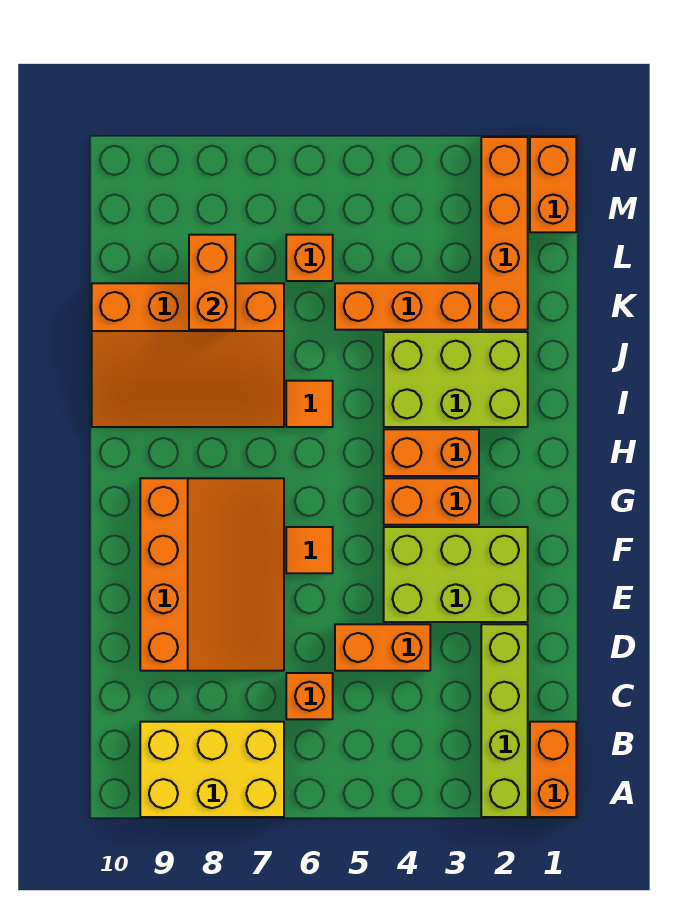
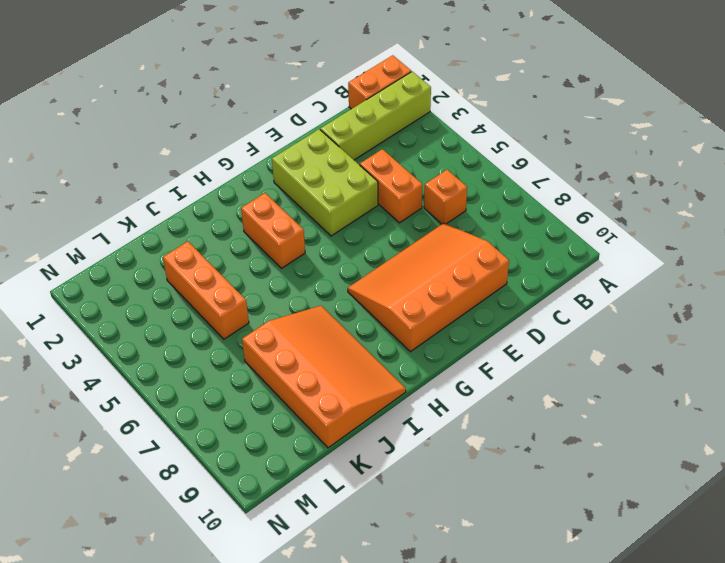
none -> yellow brick A7:B9 level 1
none -> orange tile F6 level 1
none -> orange brick G3:G4 level 1

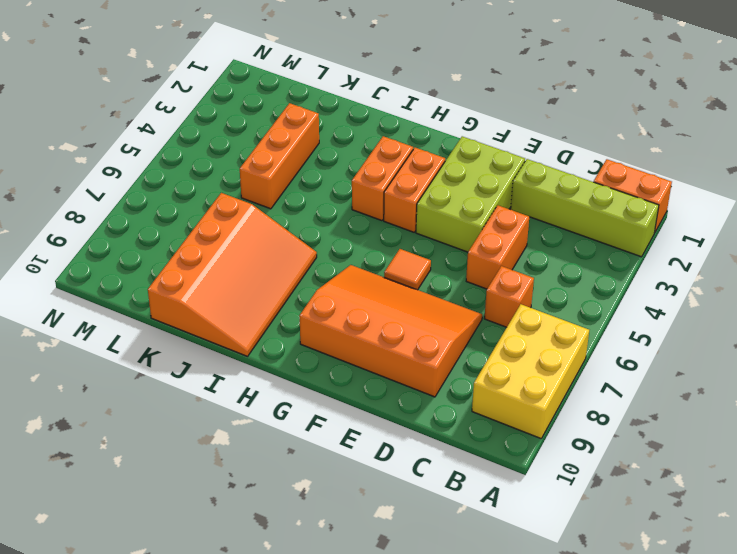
none -> lime brick I2:J4 level 1
none -> orange tile I6 level 1
none -> orange brick K2:N2 level 1

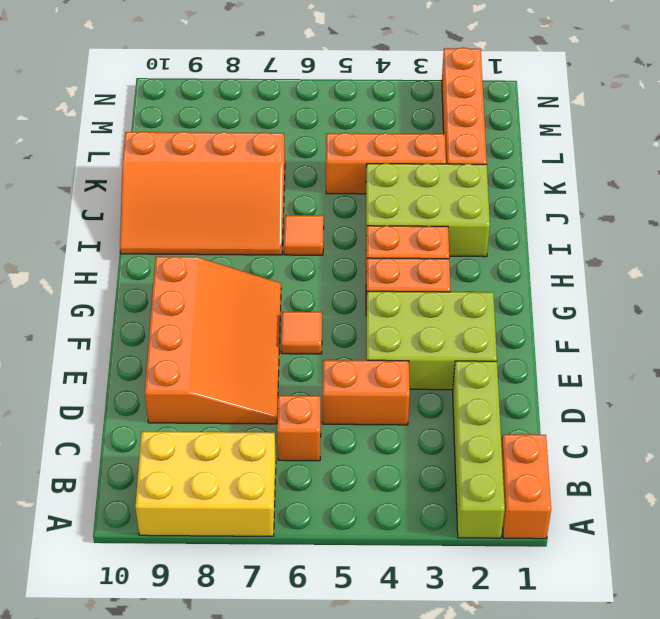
none -> orange brick L6 level 1
none -> orange brick M1:N1 level 1
none -> orange brick K8:L8 level 2

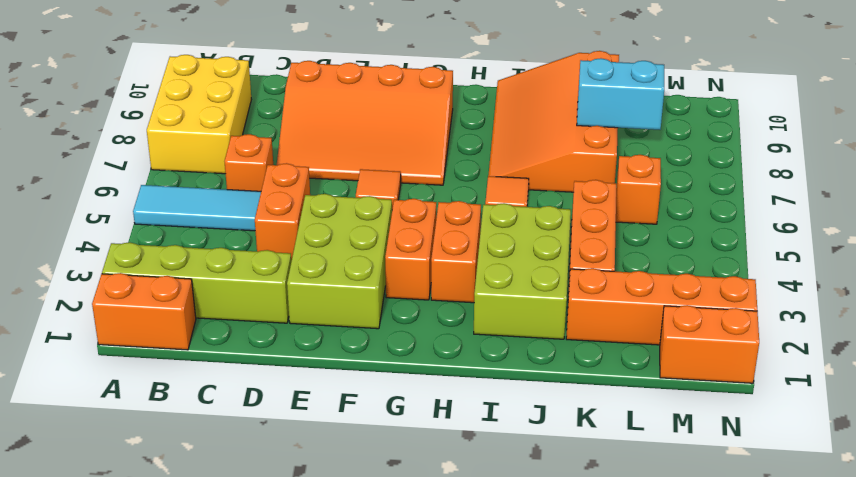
cyan tile A5:C5 level 1 -> none
cyan brick K8:L8 level 2 -> orange brick K8:L8 level 2

